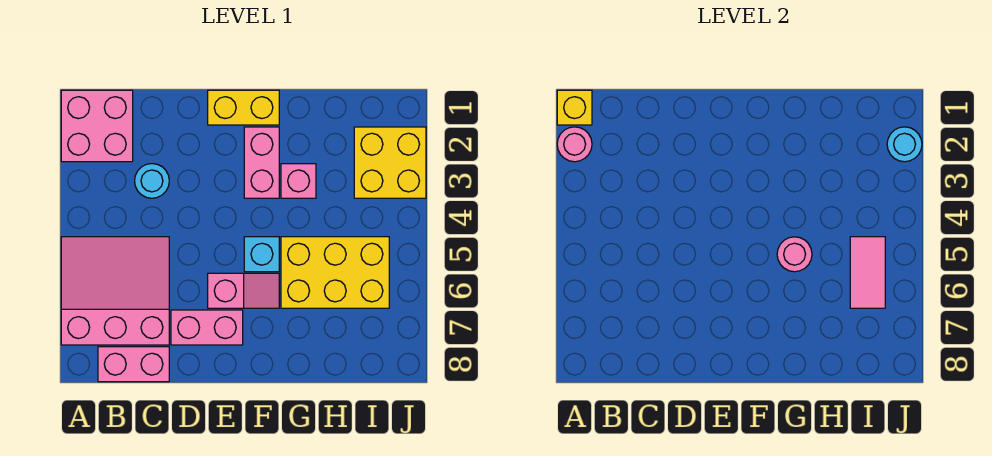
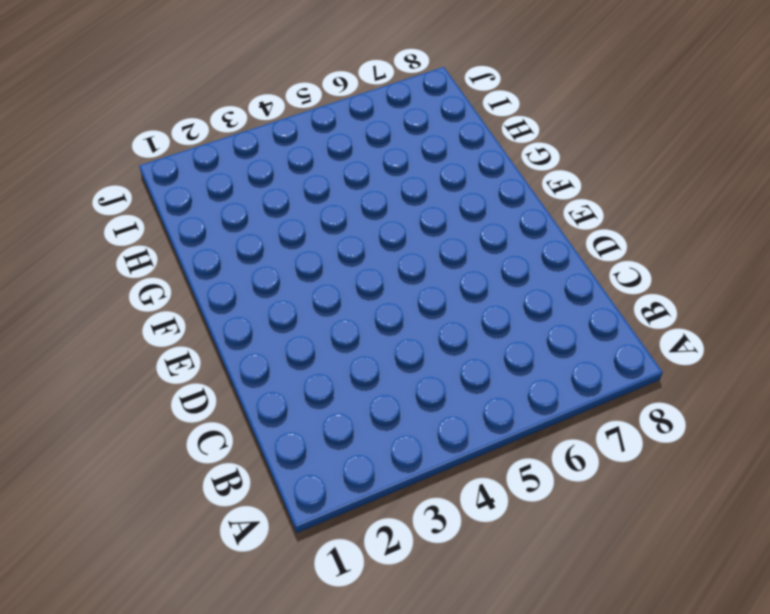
none -> pink brick A1:B2 level 1
none -> pink slope A5:C7 level 1 top 7
none -> pink brick B8:C8 level 1

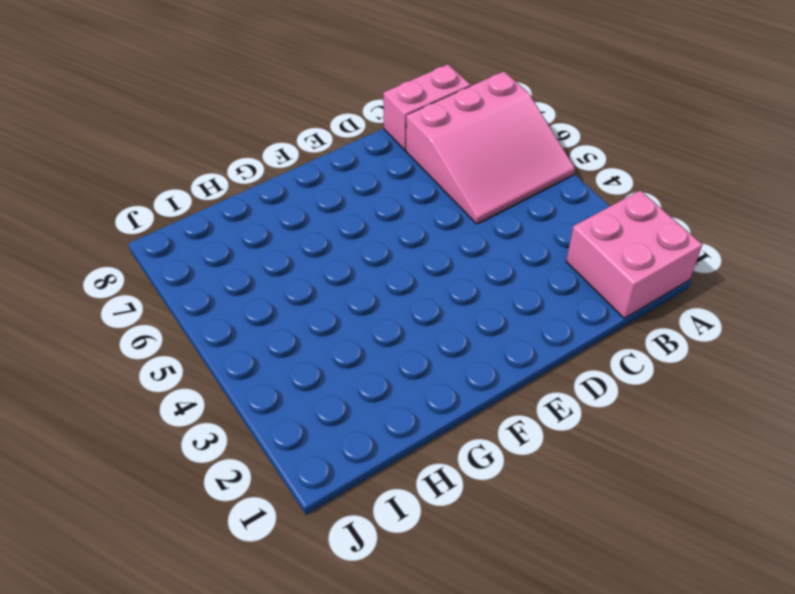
none -> cyan round brick C3 level 1
none -> pink brick D7:E7 level 1
none -> yellow brick E1:F1 level 1

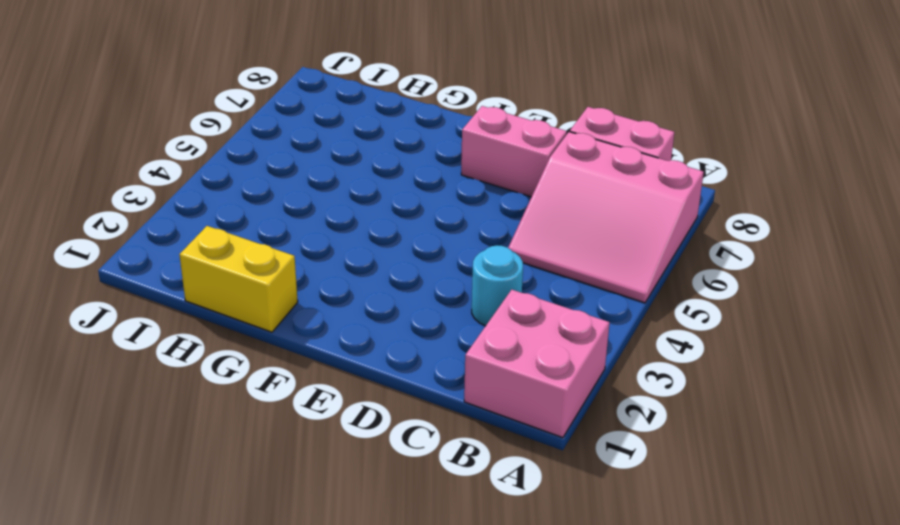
yellow brick G1:H1 level 1 -> yellow brick E1:F1 level 1
none -> pink slope E6:F6 level 1 top E
none -> pink brick F2:F3 level 1
none -> cyan brick F5 level 1

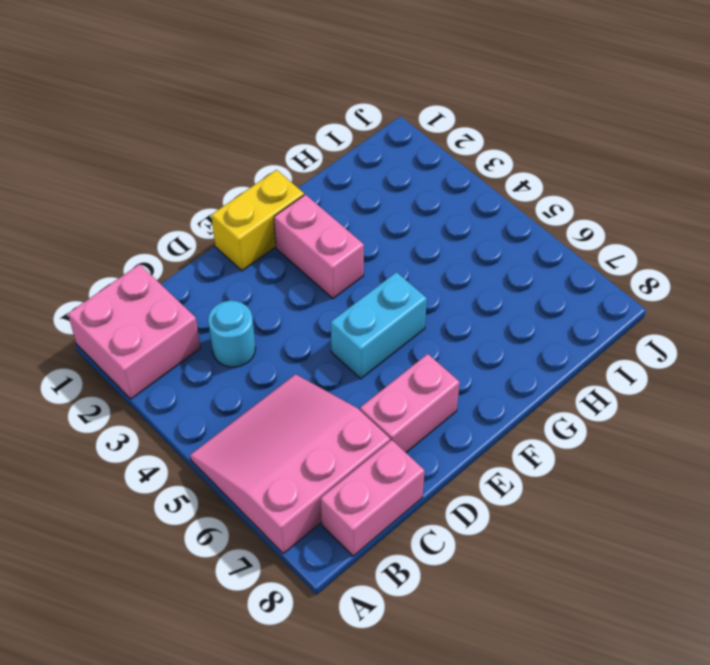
cyan brick E5:F5 level 1 -> cyan brick F5 level 1
none -> pink slope E6:F6 level 1 top E
none -> pink brick G3 level 1
none -> yellow brick G5:I6 level 1

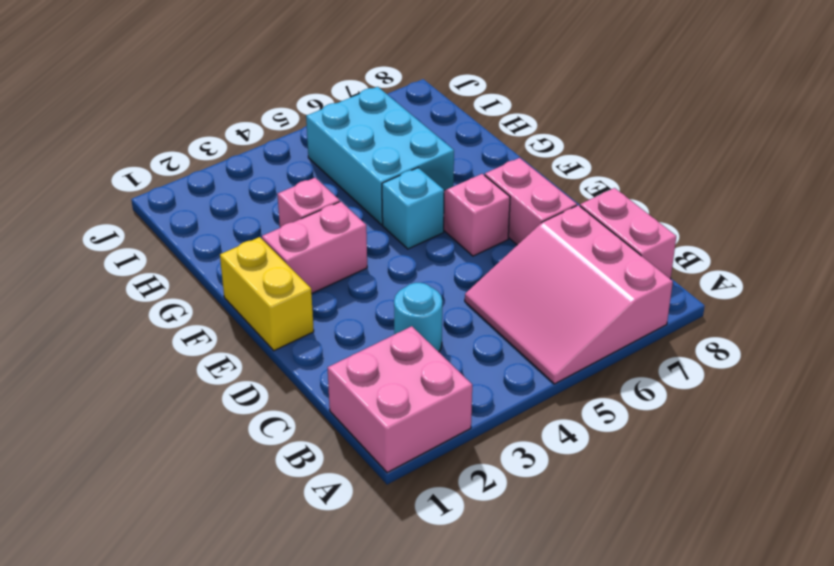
cyan brick G5:I6 level 1 -> yellow brick G5:I6 level 1
none -> yellow brick I2:J3 level 1
none -> yellow brick A1 level 2
none -> pink round brick A2 level 2

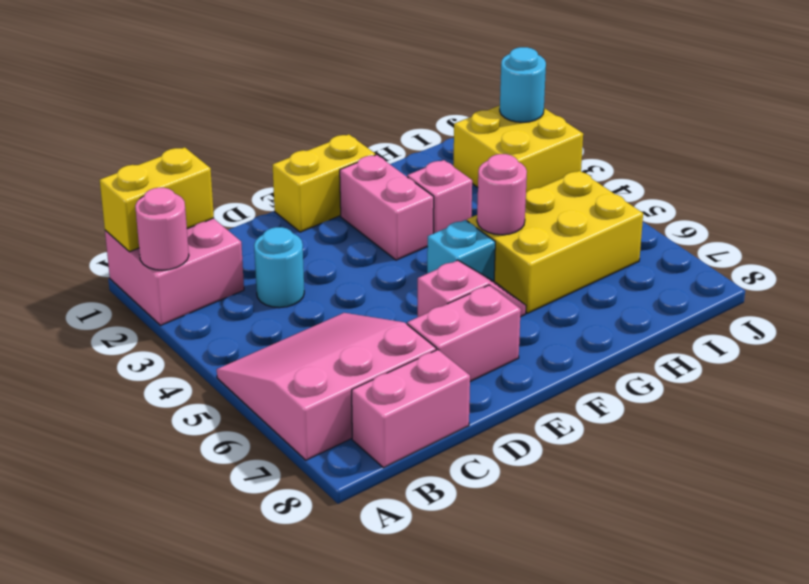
yellow brick A1:B1 level 2 -> yellow brick A1 level 2
none -> pink tile I5:I6 level 2

